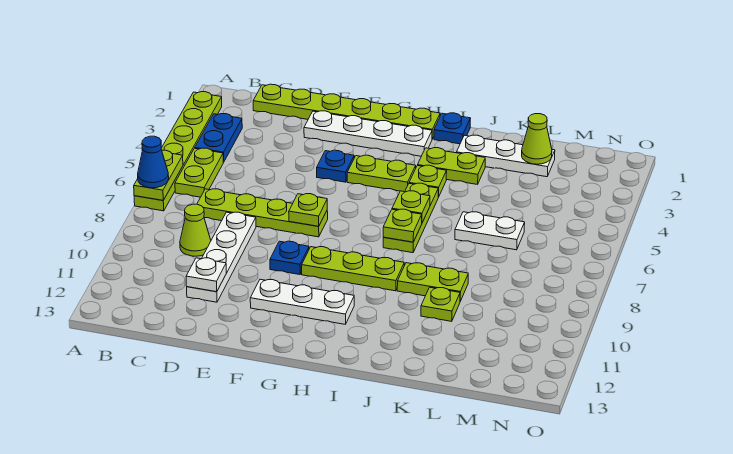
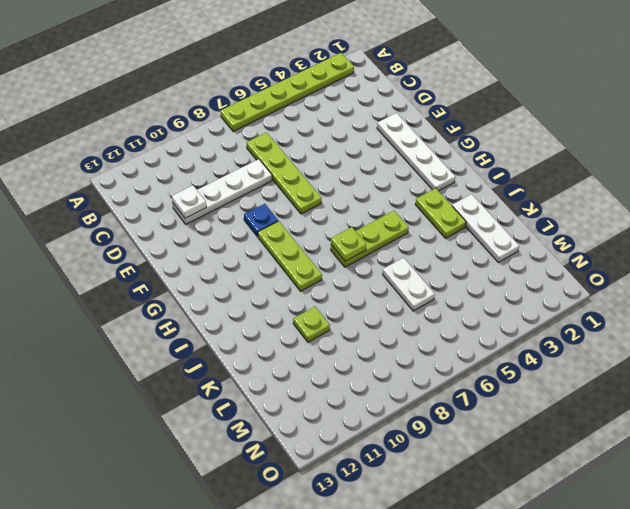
none -> blue plate B3:B4 level 1
none -> lime plate B5:B6 level 1
none -> lime plate C1:H1 level 1

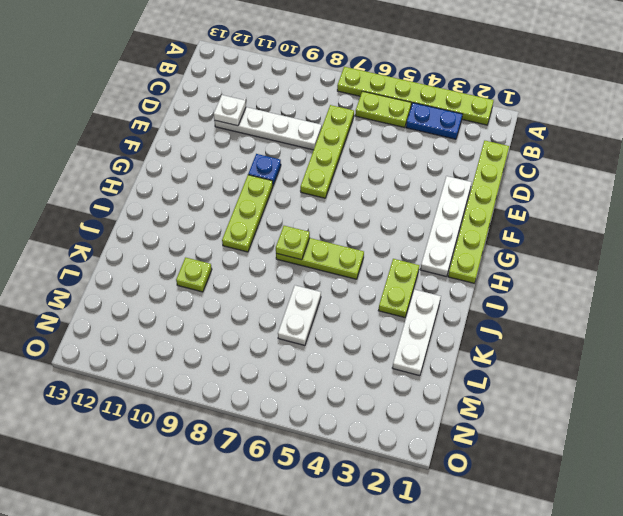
none -> lime cone C9 level 1
none -> blue plate F4 level 1
none -> white plate F11:H11 level 1

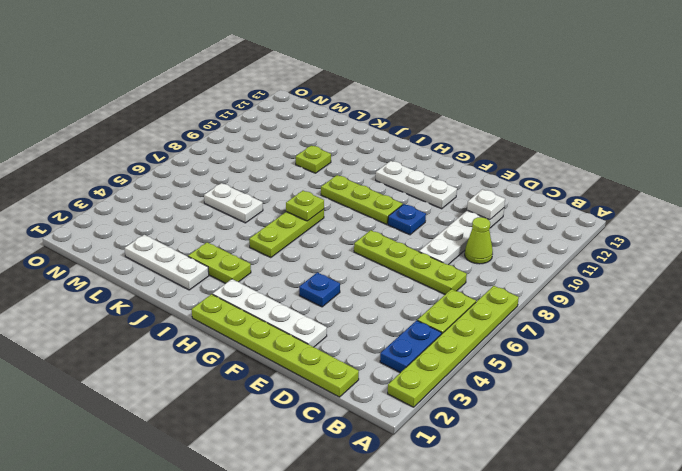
none -> lime plate G4:H4 level 1
none -> blue plate I1 level 1
none -> lime plate I4 level 1

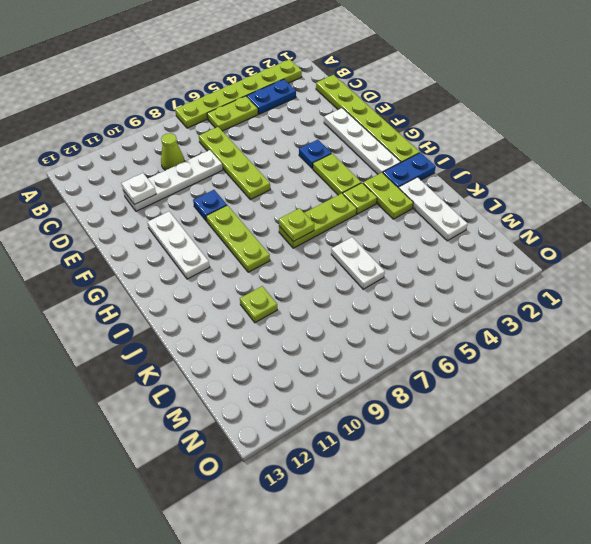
blue plate I1:I2 level 1 -> blue plate I1 level 1
none -> lime plate J9:K9 level 1
none -> lime plate A6:A7 level 2
none -> lime plate F7 level 2

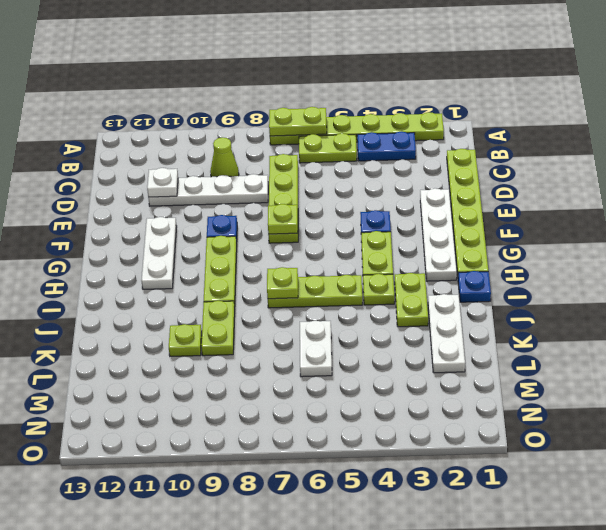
none -> lime plate I6 level 2
none -> lime cone L2 level 2
none -> blue cone A7 level 3

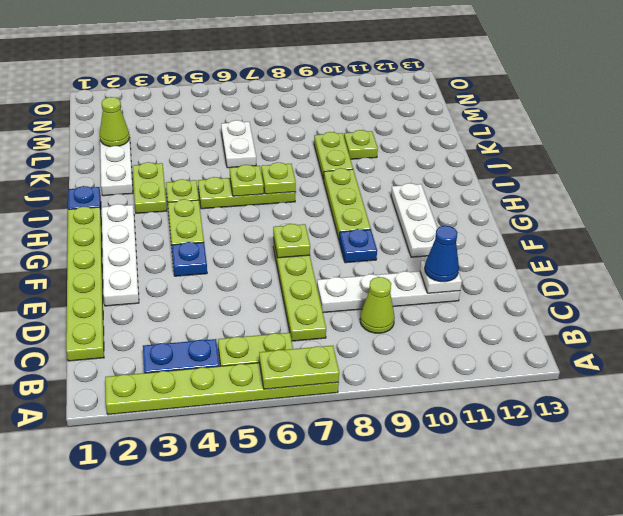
blue cone D11 level 3 -> blue cone A7 level 3

